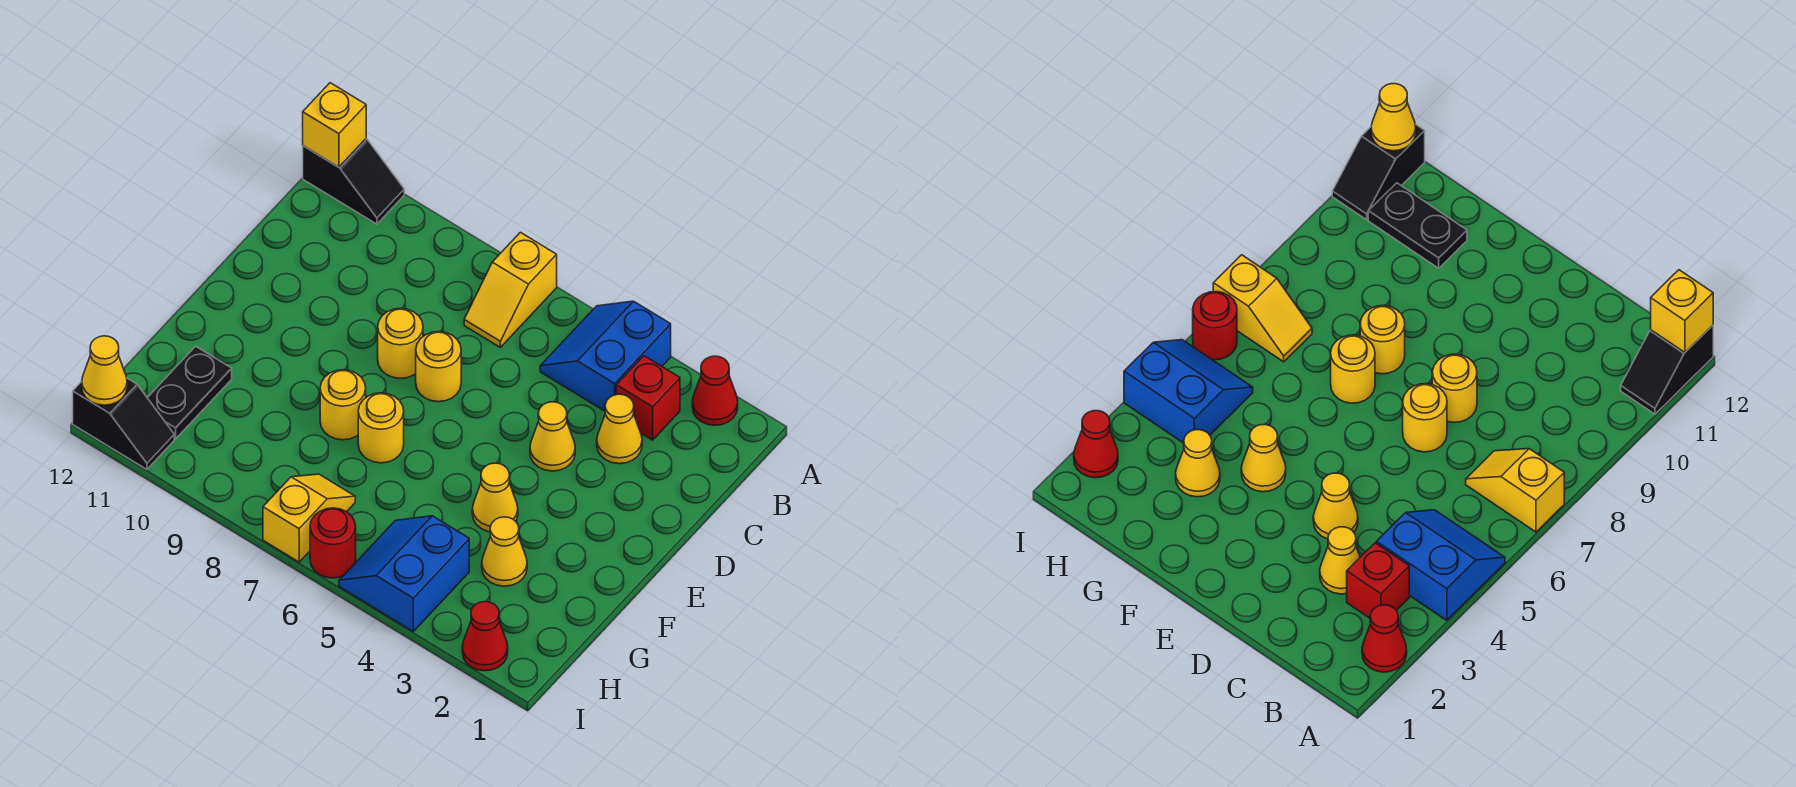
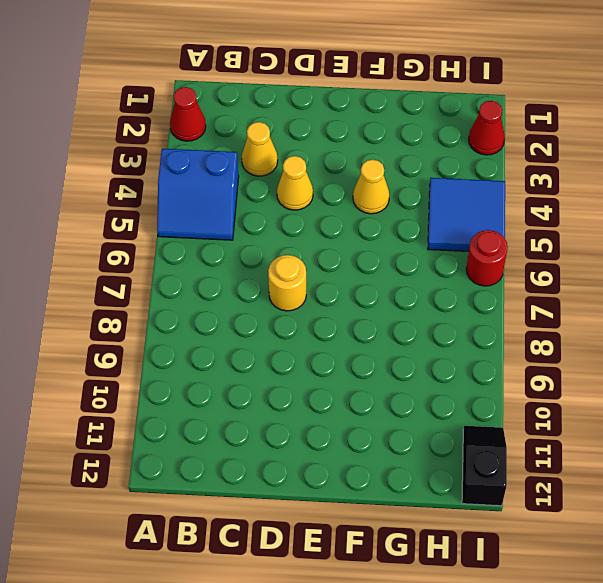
blue tile H4:I5 level 1 -> blue slope H4:I5 level 1 top 4
none -> yellow slope A7:B7 level 1 top A
none -> black slope A11:A12 level 1 top 12
none -> red brick B3 level 1

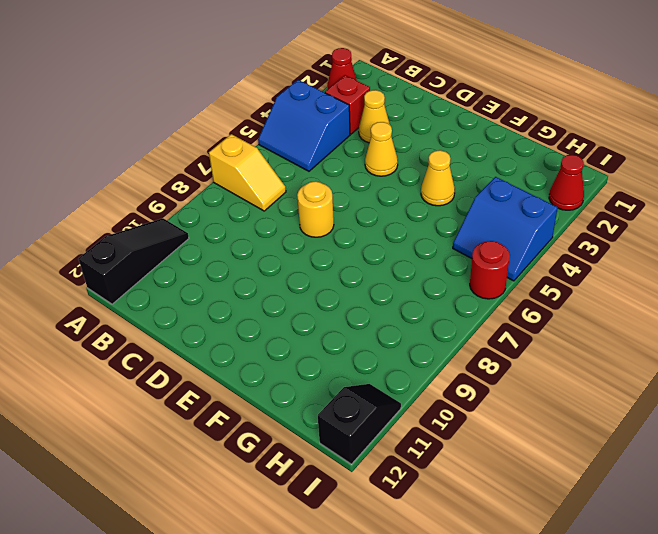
black slope A10:A12 level 1 top 12 -> black slope A11:A12 level 1 top 12
none -> yellow round brick D8 level 1
none -> yellow round brick F7 level 1
none -> yellow round brick F8 level 1

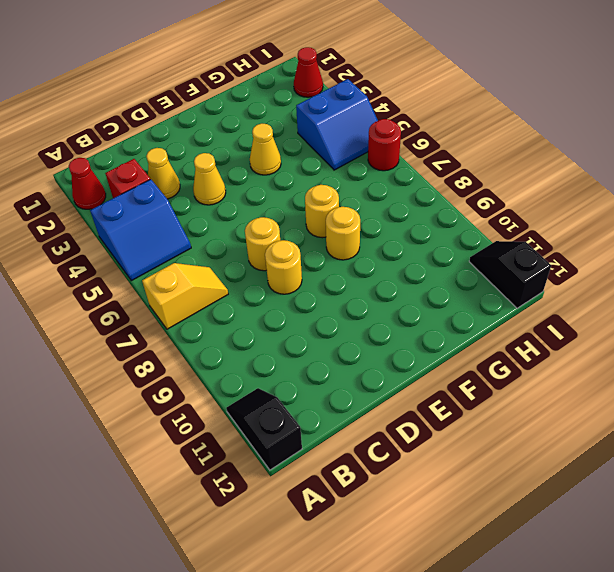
none -> yellow cone G3 level 1
none -> black plate G11:H11 level 1
none -> yellow slope H7:I7 level 1 top I

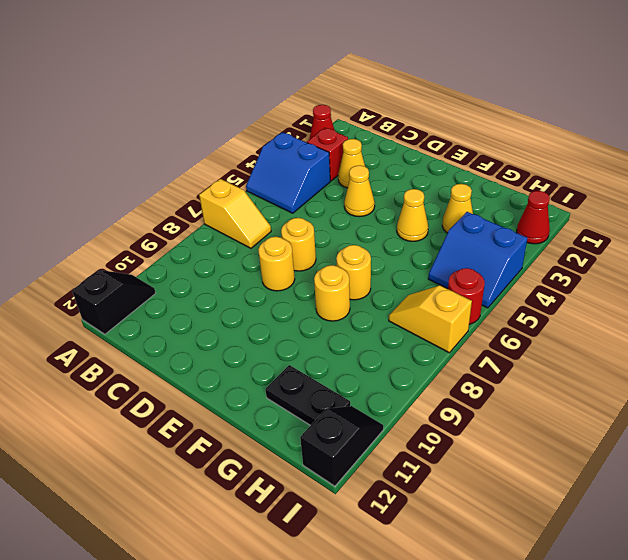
none -> yellow brick A12 level 2
none -> yellow cone I12 level 2

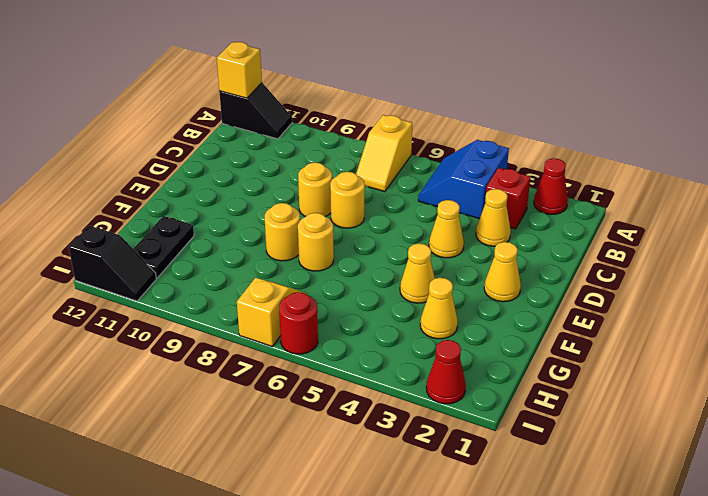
yellow cone E2 level 1 -> yellow cone I12 level 2
none -> blue slope H4:I5 level 1 top 4

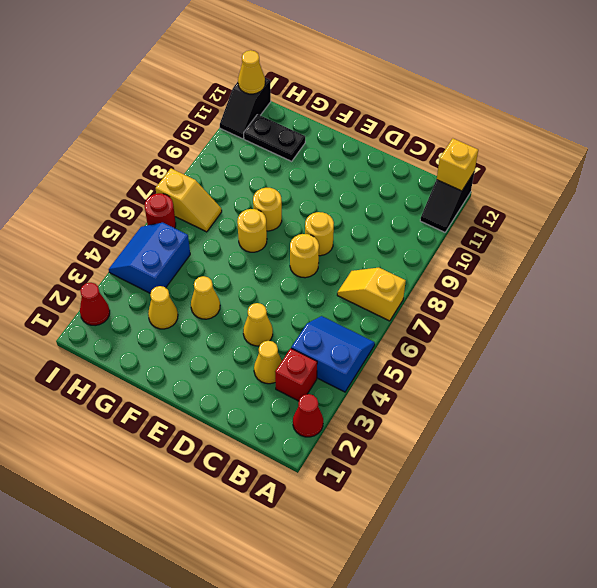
blue slope H4:I5 level 1 top H -> blue slope H4:I5 level 1 top 4

